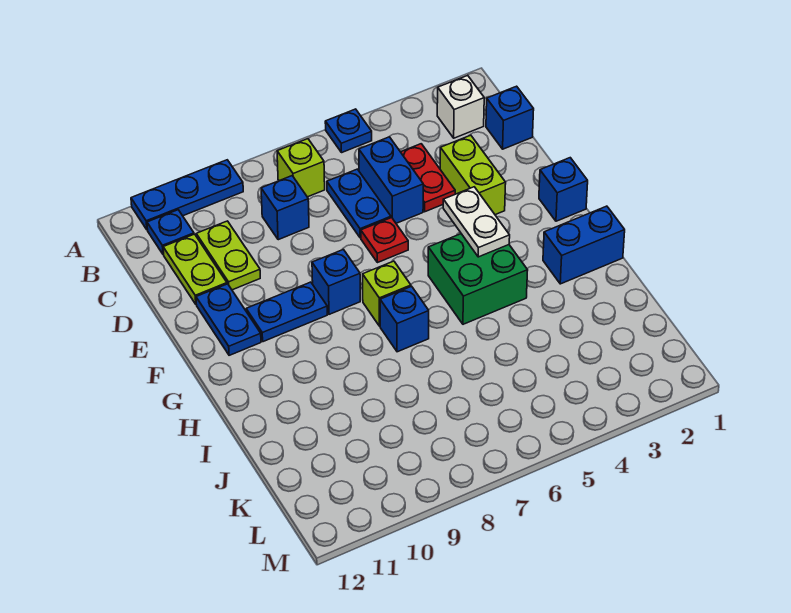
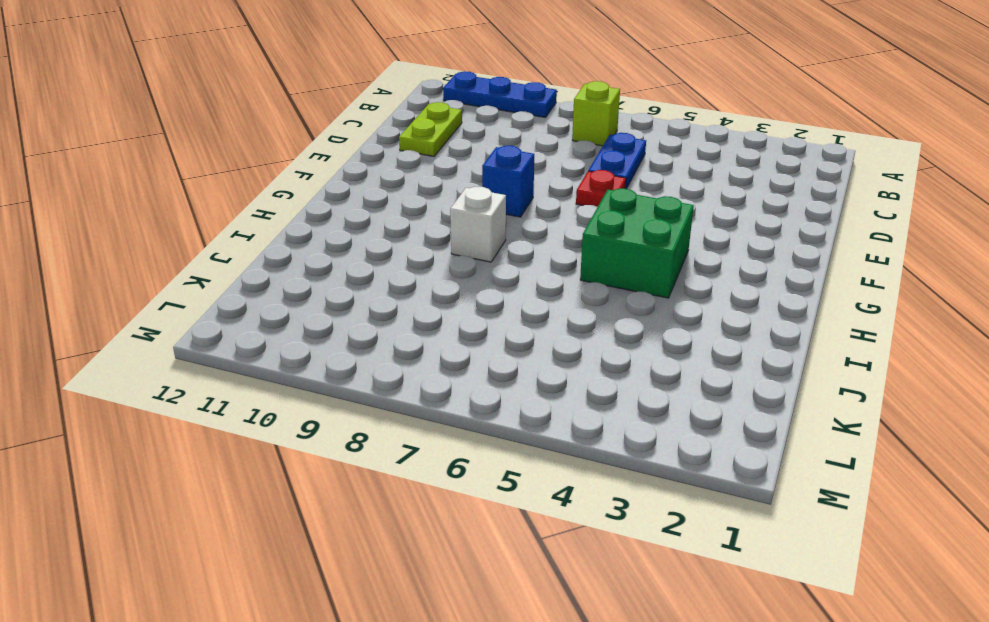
white brick H8 level 1 -> white brick B2 level 1
none -> blue plate A5 level 1
none -> blue plate B11 level 1
none -> blue brick C1 level 1

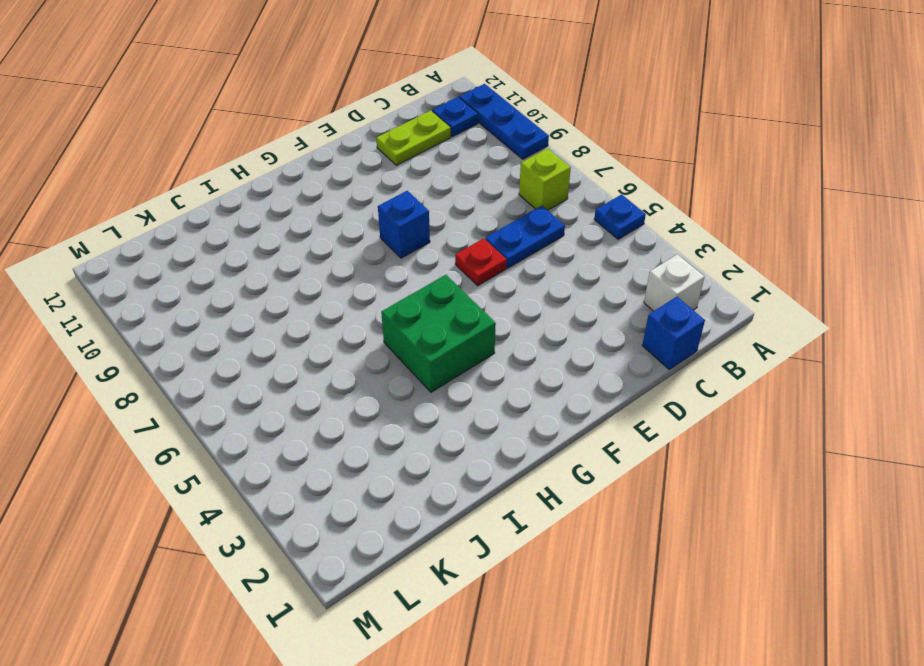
none -> red plate C4:D4 level 1
none -> blue brick C5:D5 level 1
none -> blue brick C8 level 1

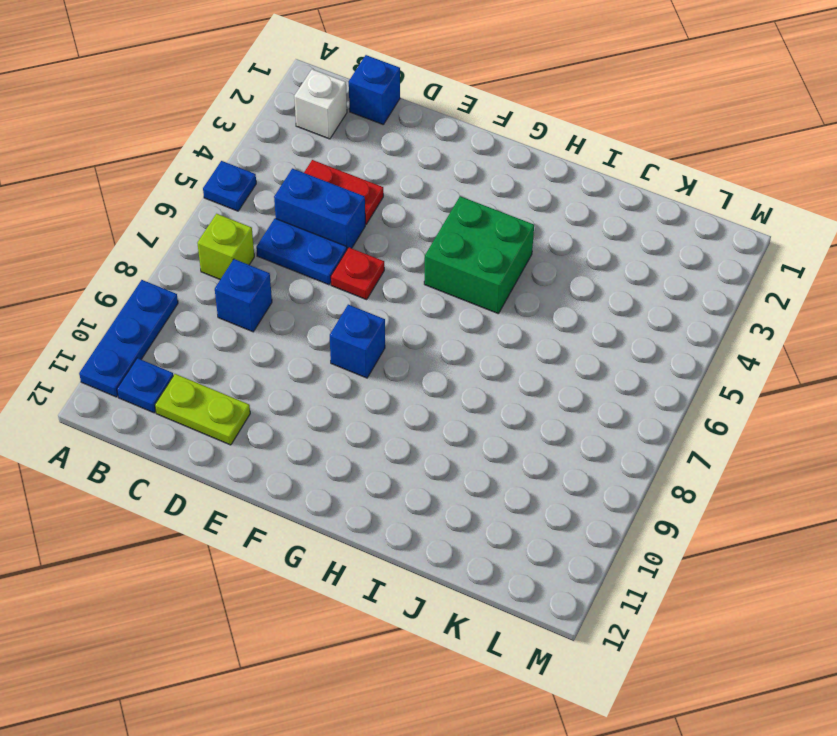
none -> lime plate C10:D10 level 1
none -> lime brick D3:E3 level 1
none -> blue plate E11:F11 level 1

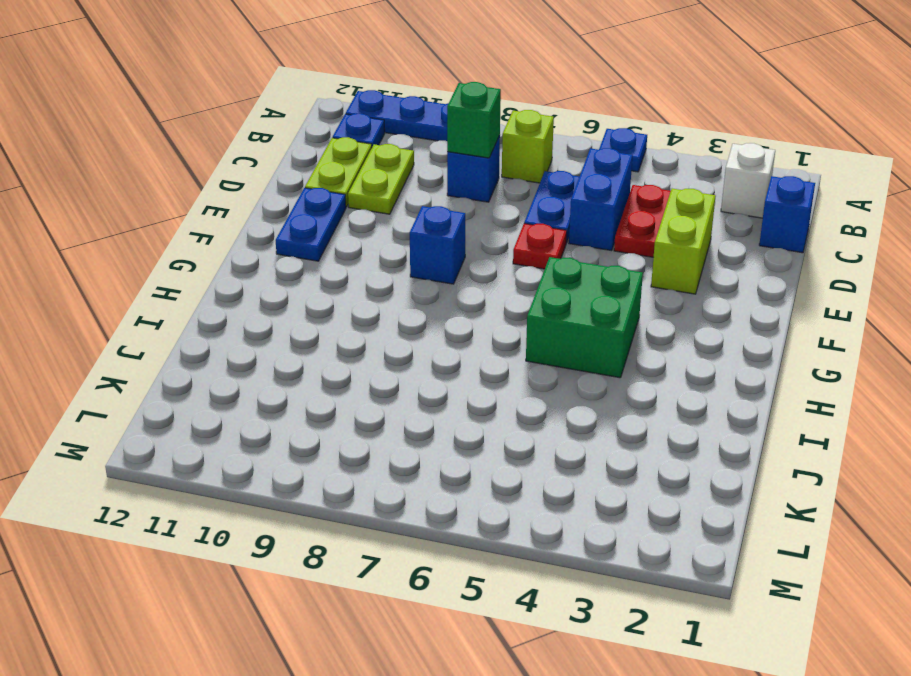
green brick C8 level 2 -> none
none -> blue brick F1 level 1
none -> blue plate F9:F10 level 1
none -> lime brick G7 level 1

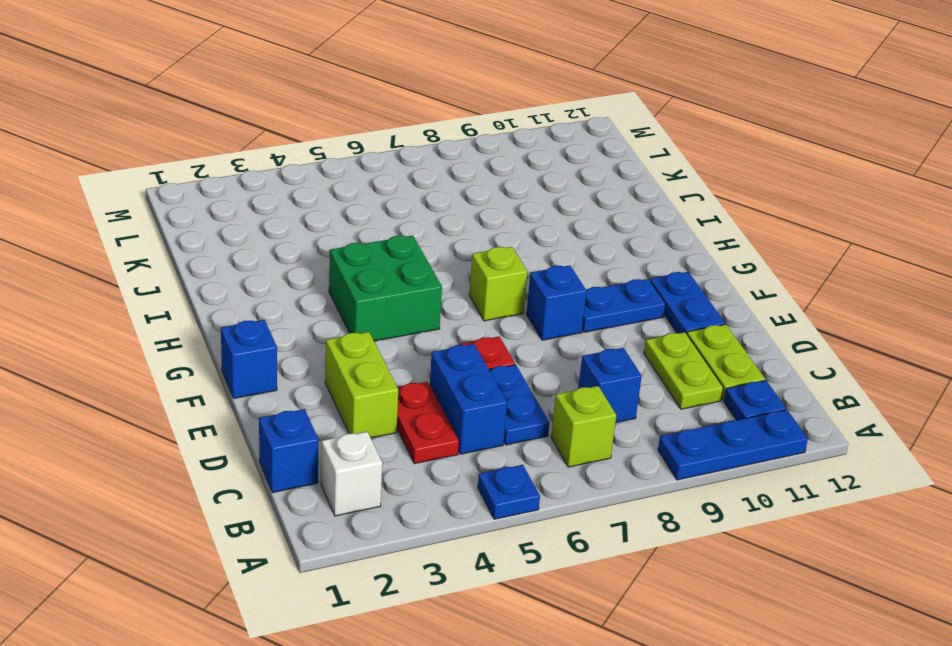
none -> blue brick H1:H2 level 1
none -> blue brick H7 level 1
none -> white plate F4:G4 level 2

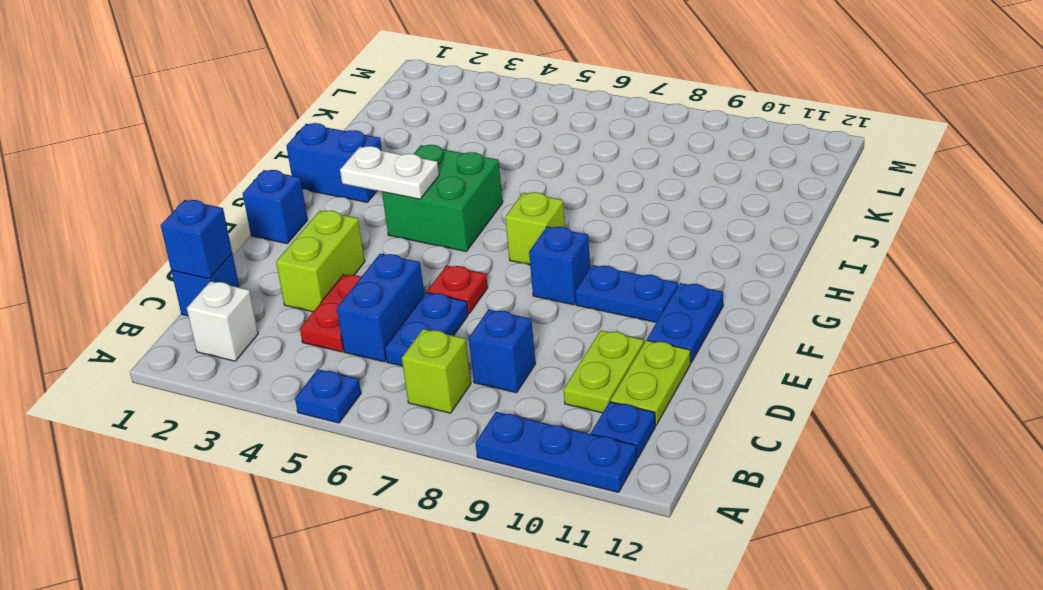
blue brick C1 level 2 -> blue brick H7 level 1
white plate G3:G4 level 2 -> white plate F4:G4 level 2

